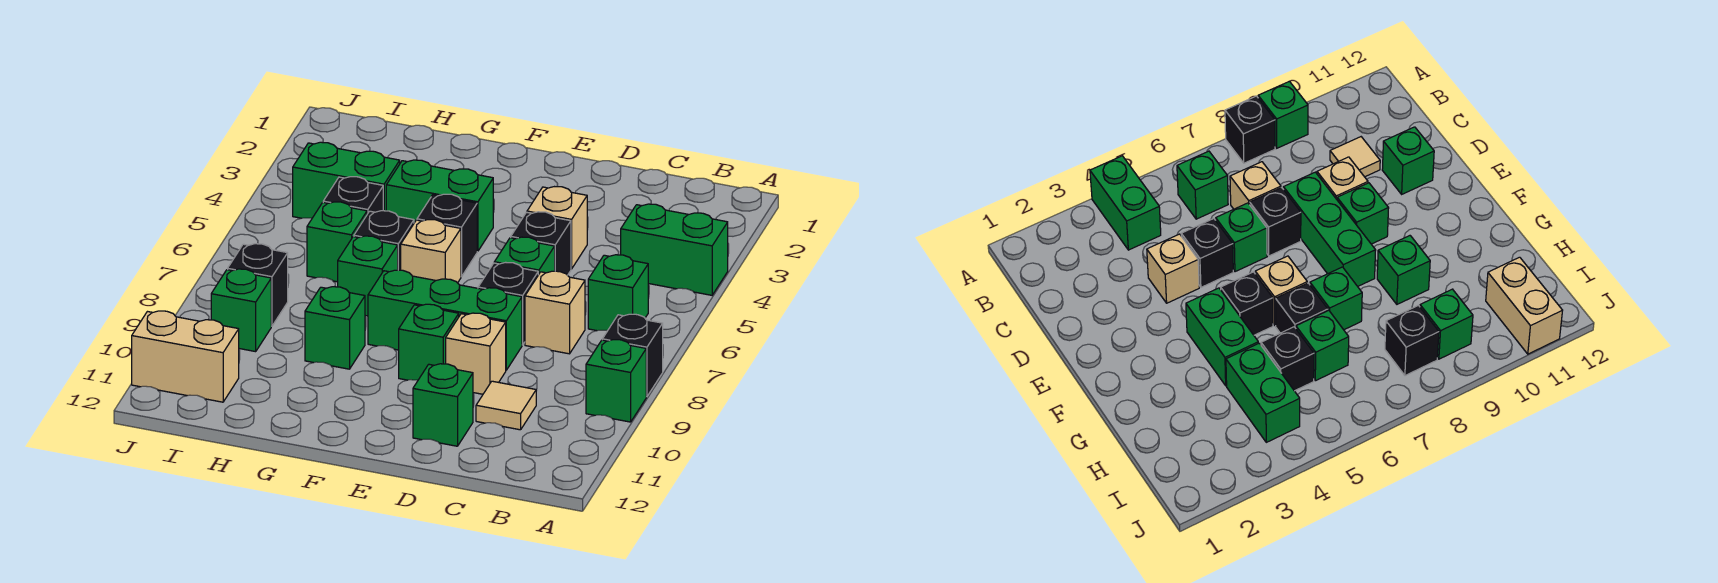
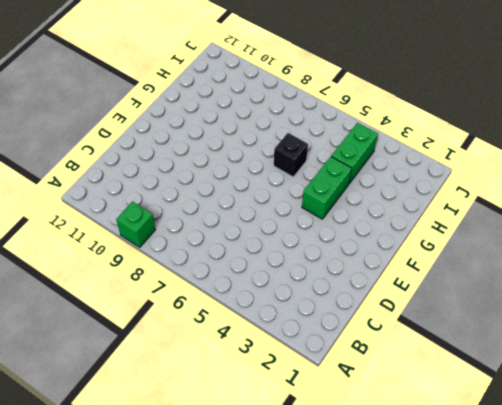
none -> green brick A4:B4 level 1
none -> black brick A8 level 1
none -> green brick B6 level 1

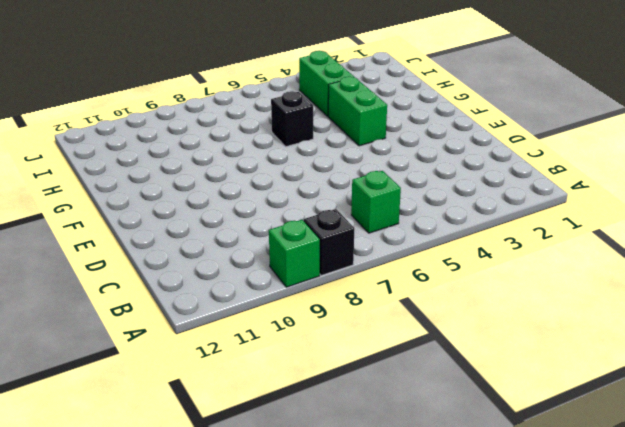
none -> green brick A4:B4 level 1
none -> tan brick C7 level 1
none -> tan tile C10 level 1

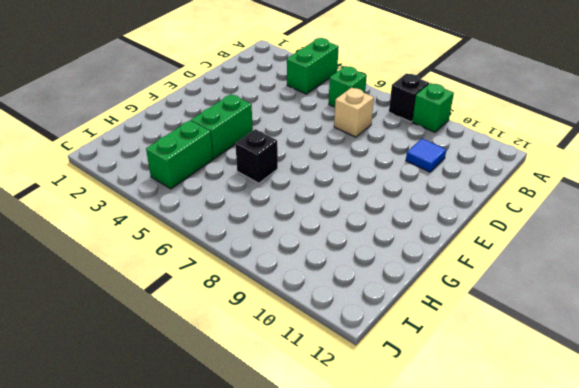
blue tile C10 level 1 -> tan tile C10 level 1
none -> tan brick D4 level 1
none -> black brick D5 level 1
none -> green brick D6 level 1

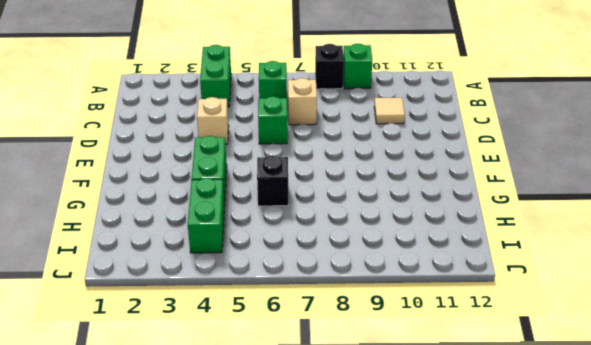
none -> black brick D5 level 1
none -> black brick D7 level 1
none -> green brick D8:F8 level 1

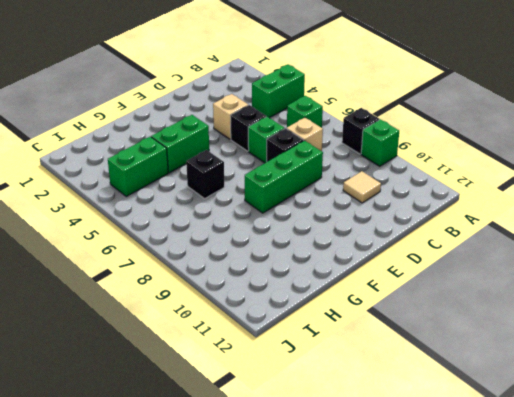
none -> tan brick D9 level 1
none -> green brick D11 level 1
none -> green brick E9 level 1

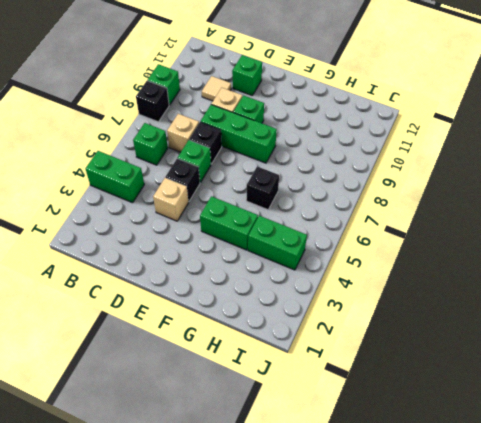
none -> black brick F5 level 1
none -> tan brick F6 level 1
none -> green brick G7 level 1

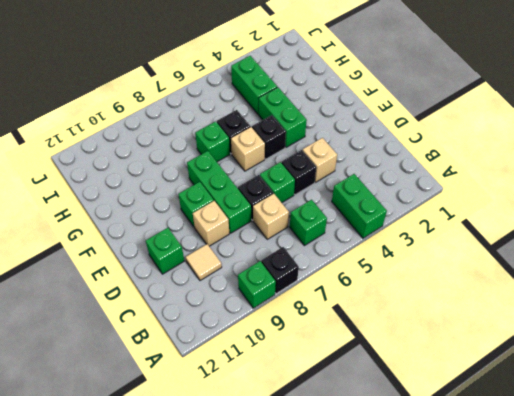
none -> green brick G9 level 1
none -> black brick H5 level 1
none -> green brick H6 level 1

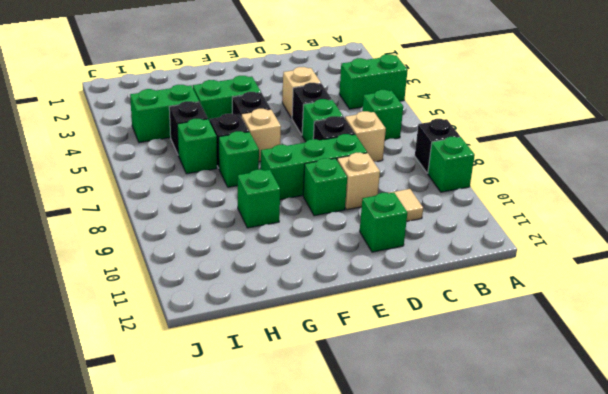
none -> black brick I8 level 1
none -> green brick I9 level 1
none -> tan brick I11:J11 level 1

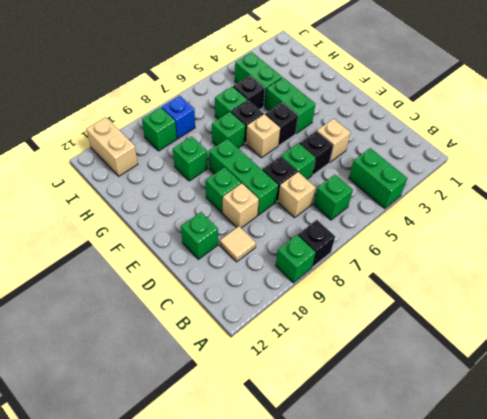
blue brick I8 level 1 -> black brick I8 level 1

